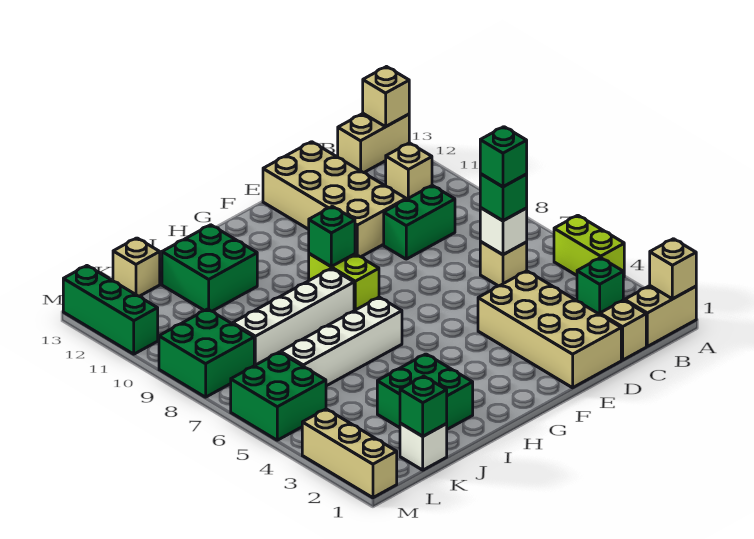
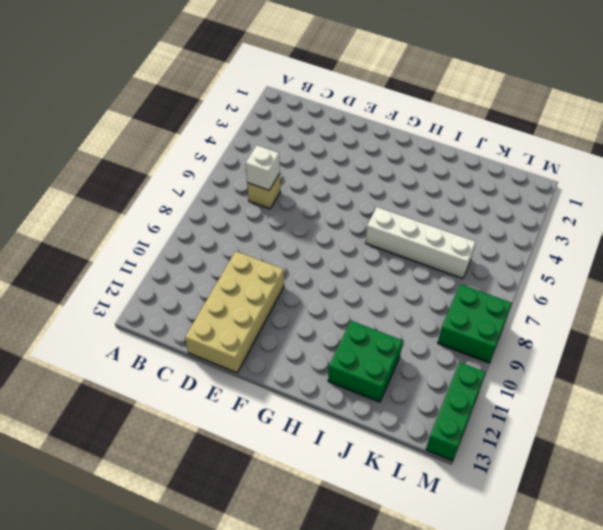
none -> tan brick A1:B1 level 1
none -> lime brick A4:A5 level 1
none -> tan brick A13:B13 level 1

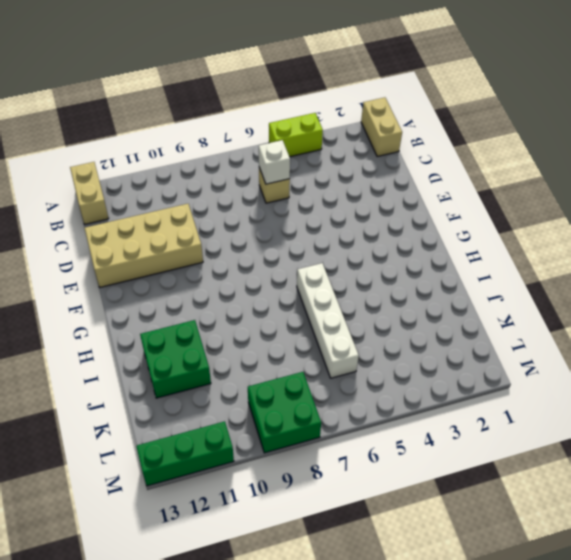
none -> green brick B3 level 1
none -> tan brick B11 level 1
none -> tan brick C1 level 1

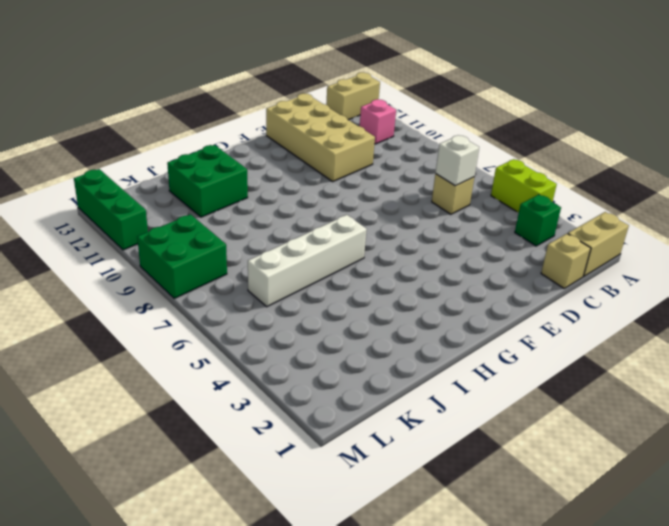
pink brick B11 level 1 -> tan brick B11 level 1
none -> green brick C9:D9 level 1
none -> tan brick D1:E4 level 1
none -> lime brick G8:G9 level 1

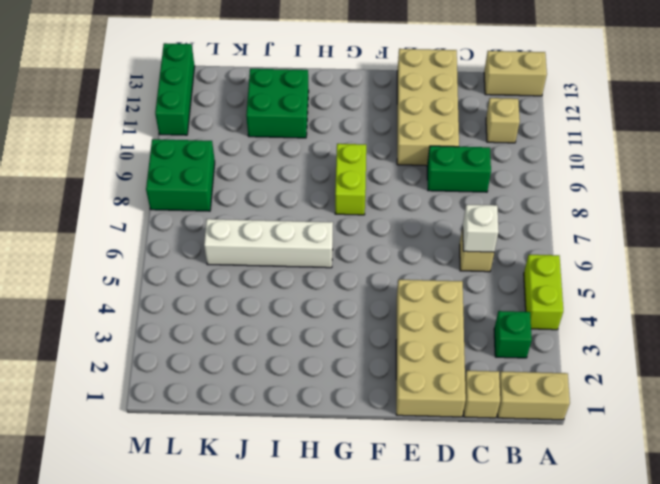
none -> white brick H8:K8 level 1
none -> green brick I2:J3 level 1
none -> white brick K1 level 1

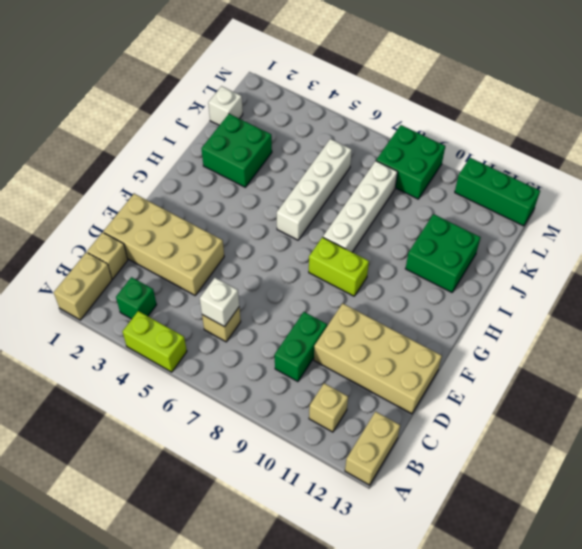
none -> tan brick K13 level 1
none -> green brick L5:M6 level 1
none -> tan brick M1:M3 level 1

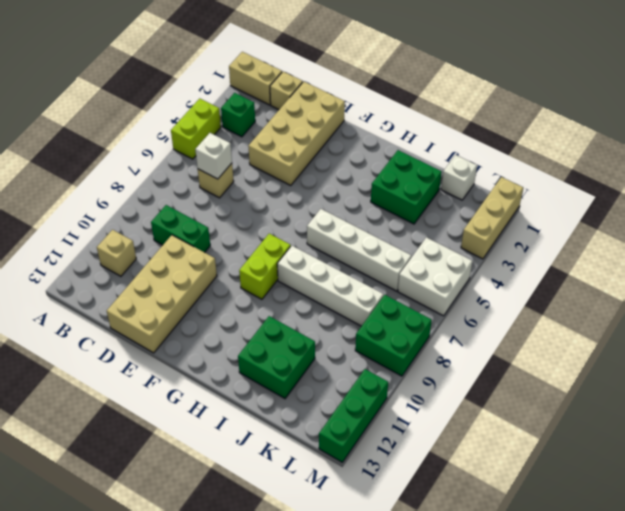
white brick L5:M6 level 1 -> green brick L5:M6 level 1
none -> tan brick A13:B13 level 1
none -> tan brick K13 level 1
none -> tan brick A1 level 2

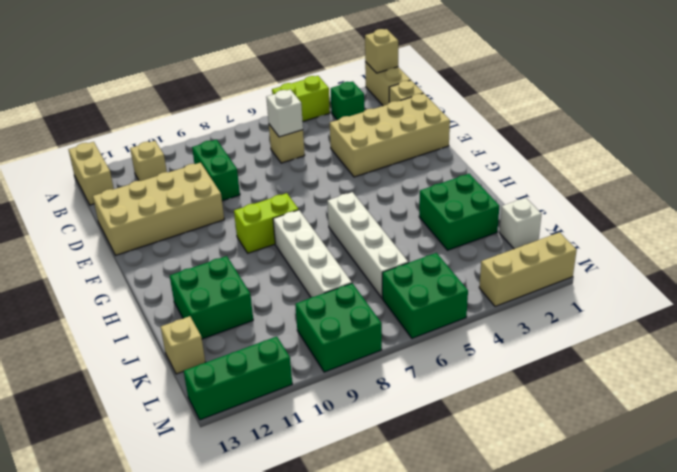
none -> tan brick A13 level 2
none -> green brick G9 level 2
none -> green brick K1 level 2

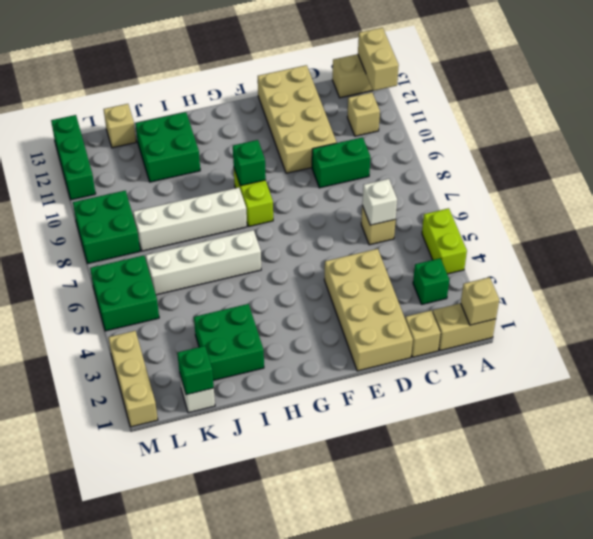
tan brick A12:A13 level 2 -> tan brick A13 level 2
none -> green brick C6 level 3
none -> green brick C6 level 4

